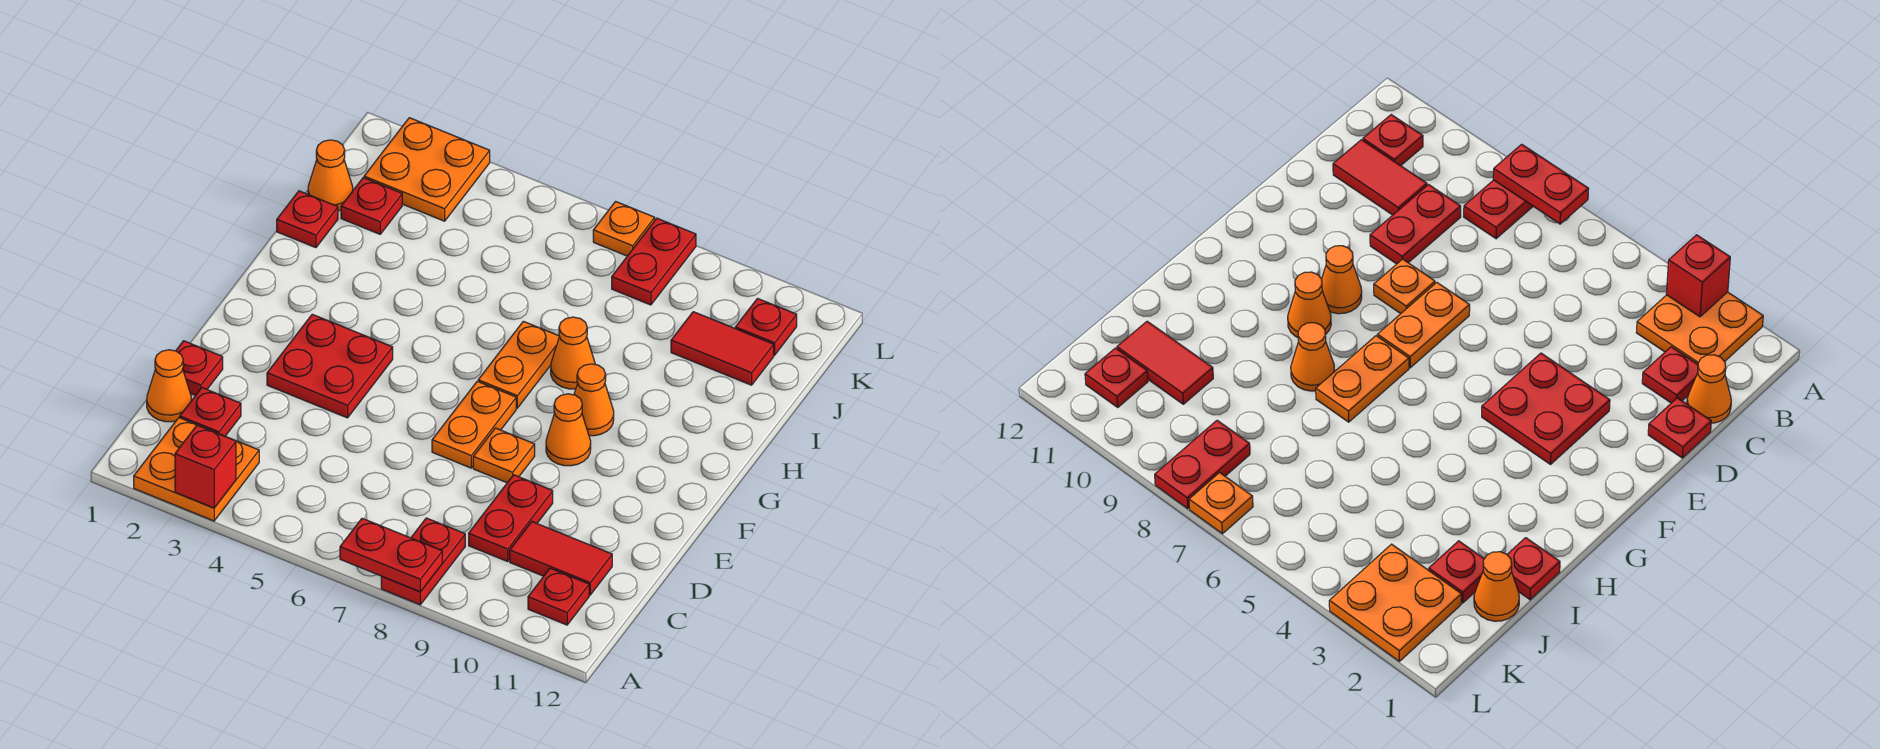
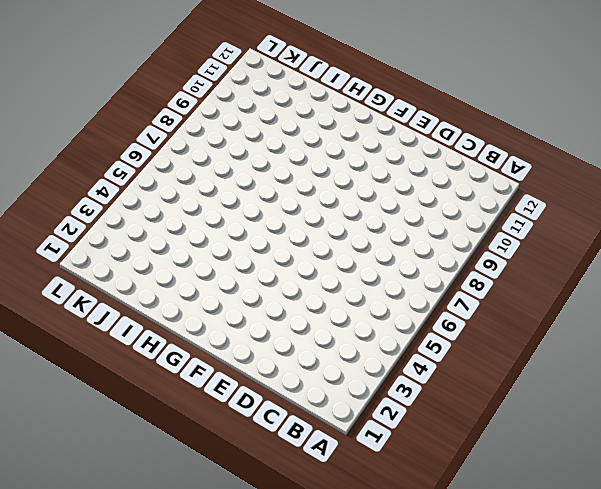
none -> orange plate A2:B3 level 1
none -> red plate A8:B8 level 1
none -> red plate B11 level 1

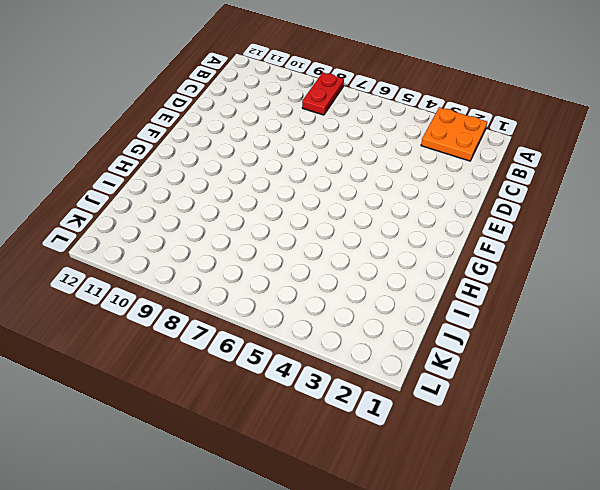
none -> red plate B11 level 1
none -> orange cone C1 level 1
none -> red plate C2 level 1

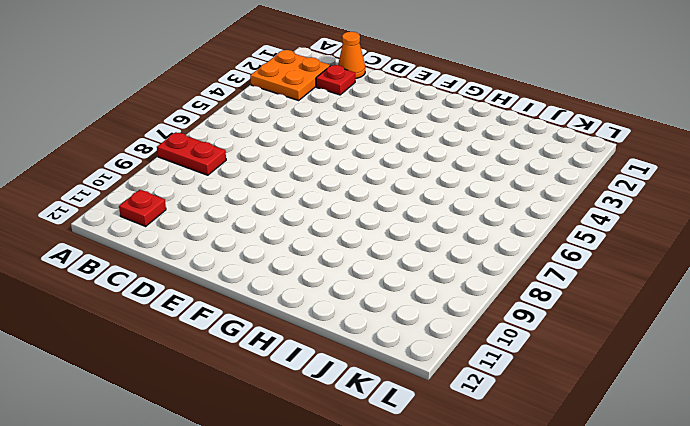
none -> red plate C9:D9 level 1
none -> red tile C10:C11 level 1
none -> red plate D1 level 1

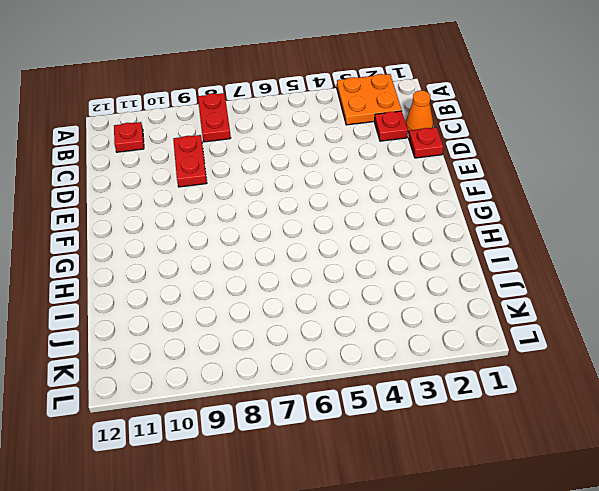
none -> red tile C10:C11 level 1
none -> red plate E3:F4 level 1
none -> orange plate E7:F7 level 1

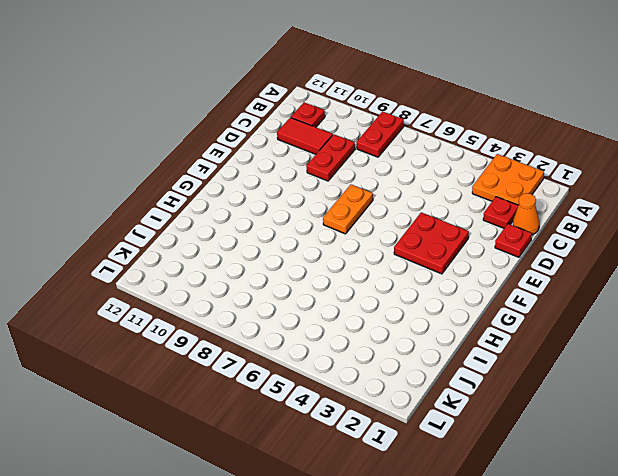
none -> orange plate E8 level 1
none -> orange cone F9 level 1
none -> orange plate G7:H7 level 1

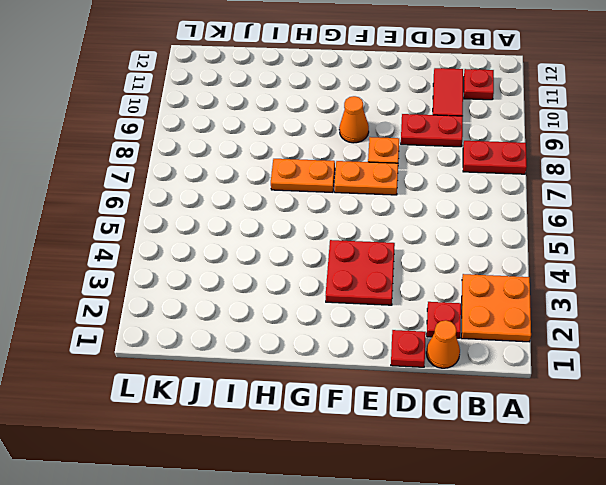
none -> orange cone G9 level 1
none -> orange cone H8 level 1
none -> red plate I1 level 1

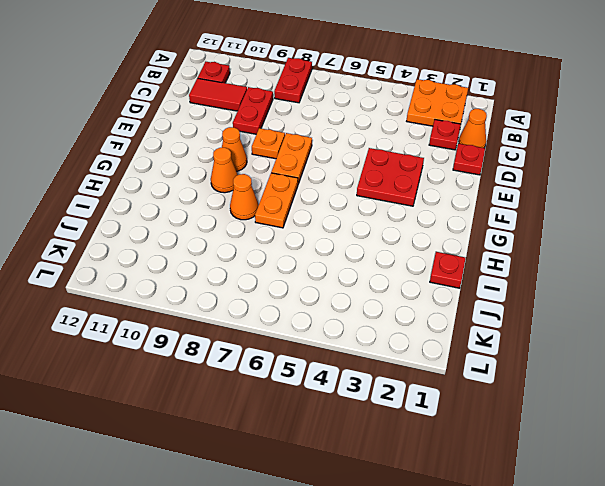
none -> orange cone J1 level 1
none -> red plate J2 level 1
none -> red tile J10:J11 level 1

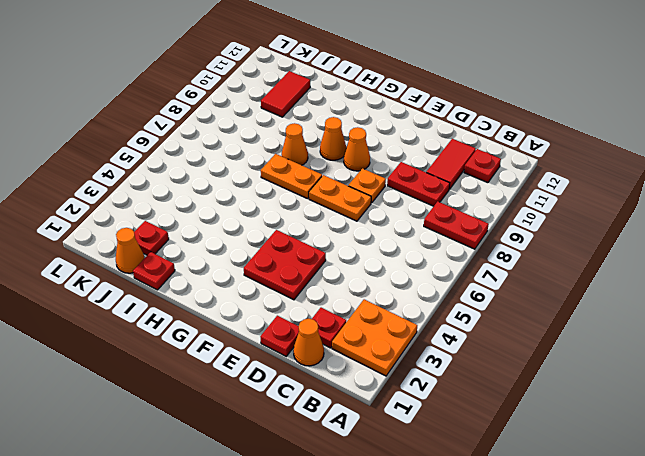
none -> orange plate K2:L3 level 1
none -> red plate K8:L8 level 1
none -> red plate K11 level 1

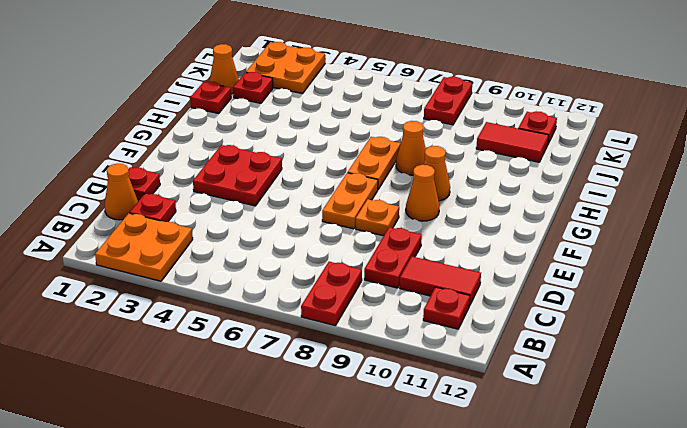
none -> orange plate L7 level 1
none -> red brick A3 level 2
none -> red plate A7:A8 level 2

